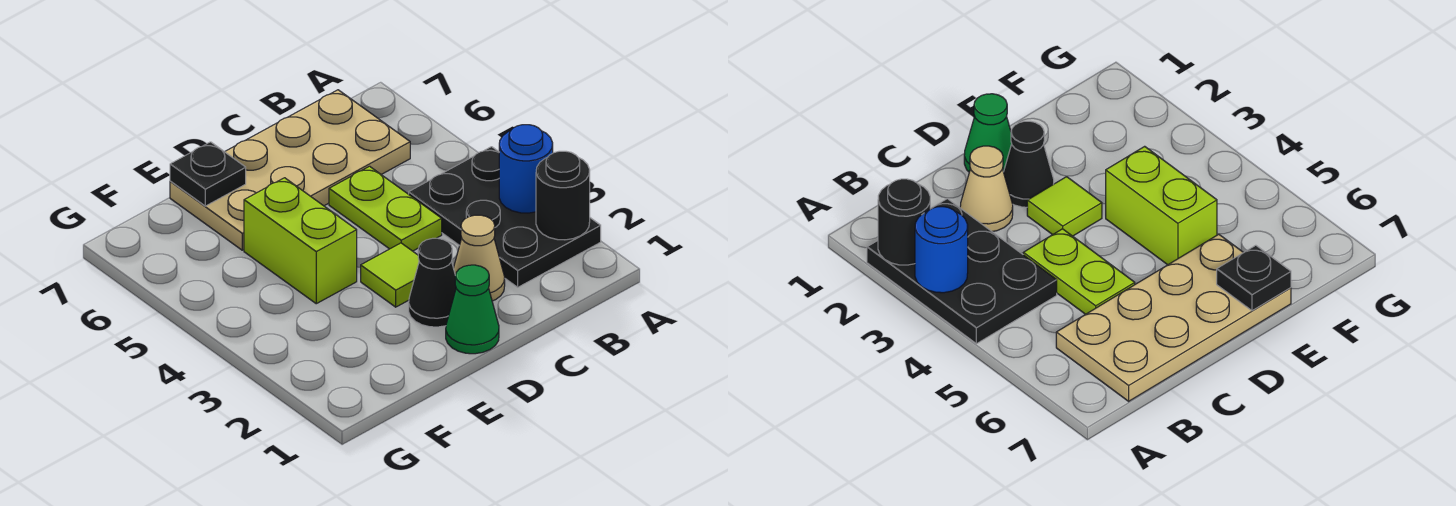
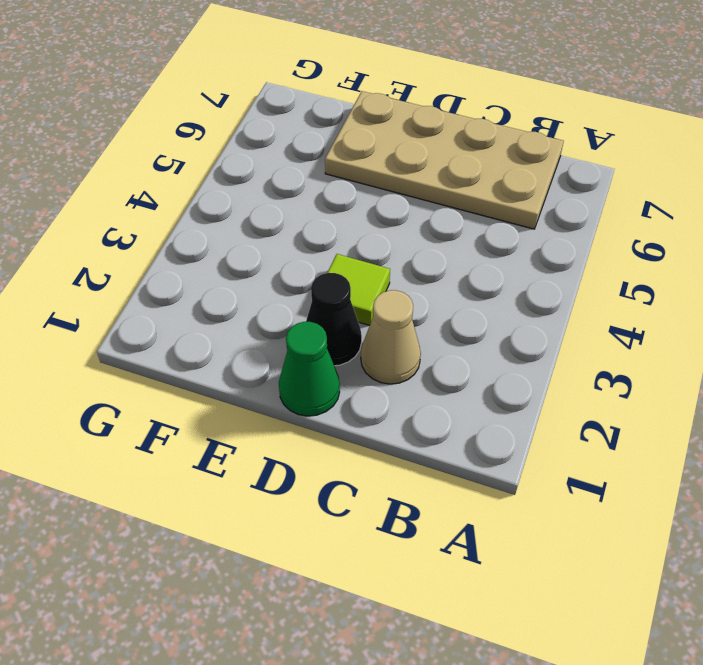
none -> black plate A2:B4 level 1
none -> lime plate C4:C5 level 1

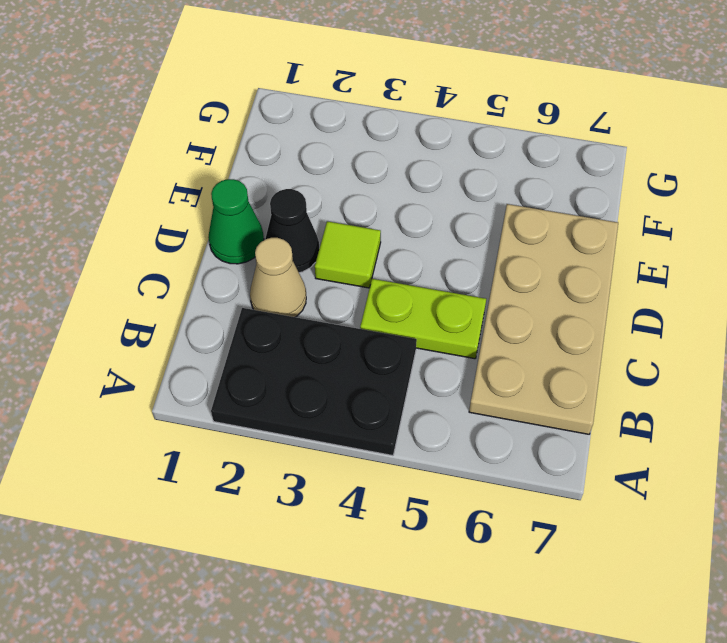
none -> lime brick E4:E5 level 1
none -> black round brick A2 level 2

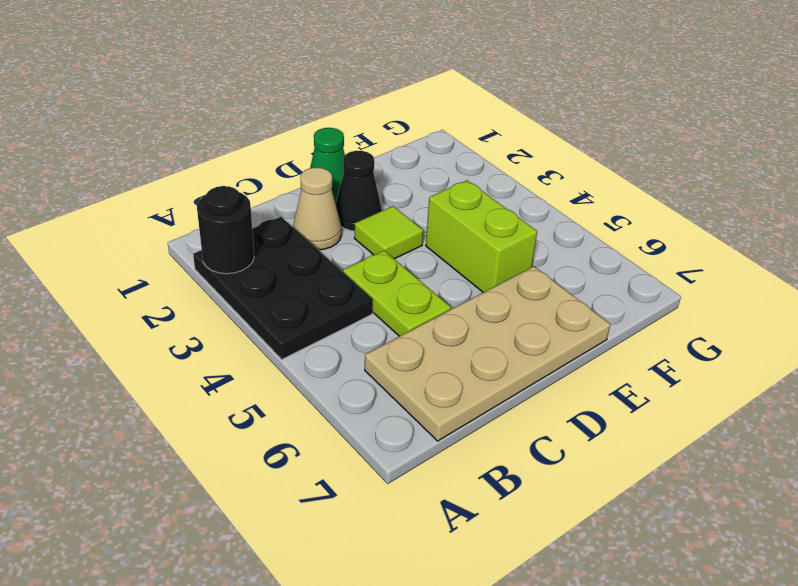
none -> blue round brick A3 level 2
none -> black plate E7 level 2

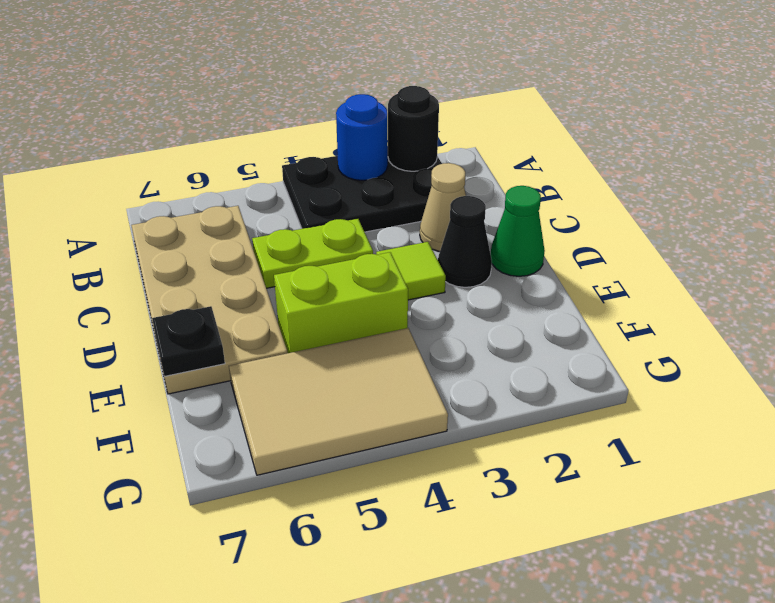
tan tile F4:G6 level 1 -> none

